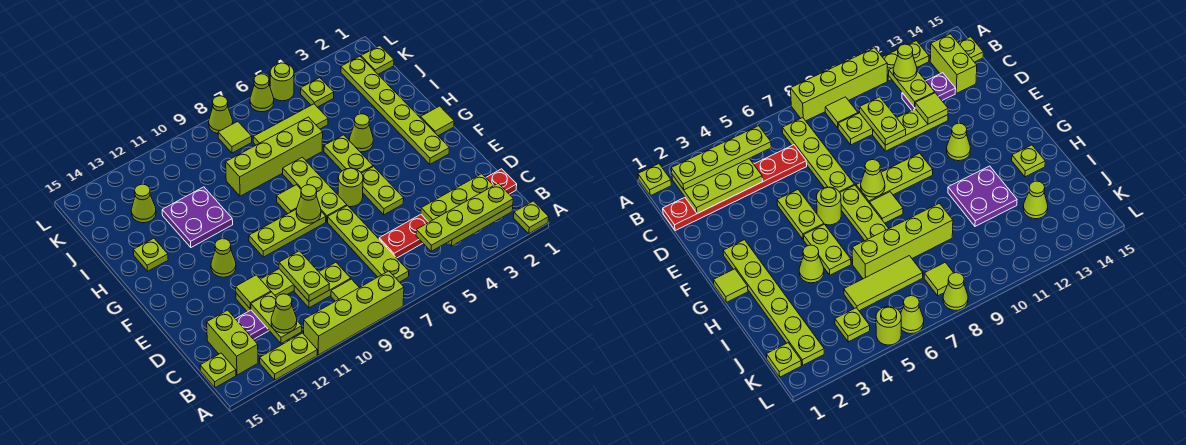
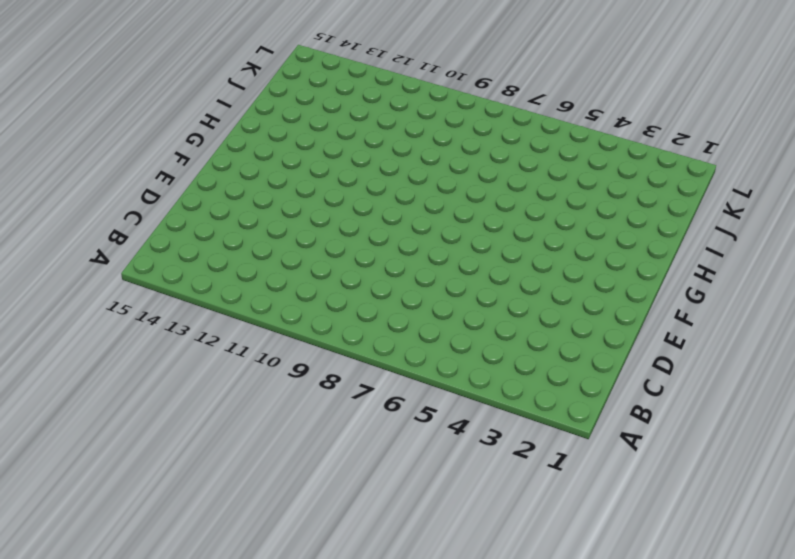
none -> lime plate A1 level 1
none -> lime brick A8:A11 level 1
none -> lime plate A12:A13 level 1
none -> lime plate B7:E7 level 1

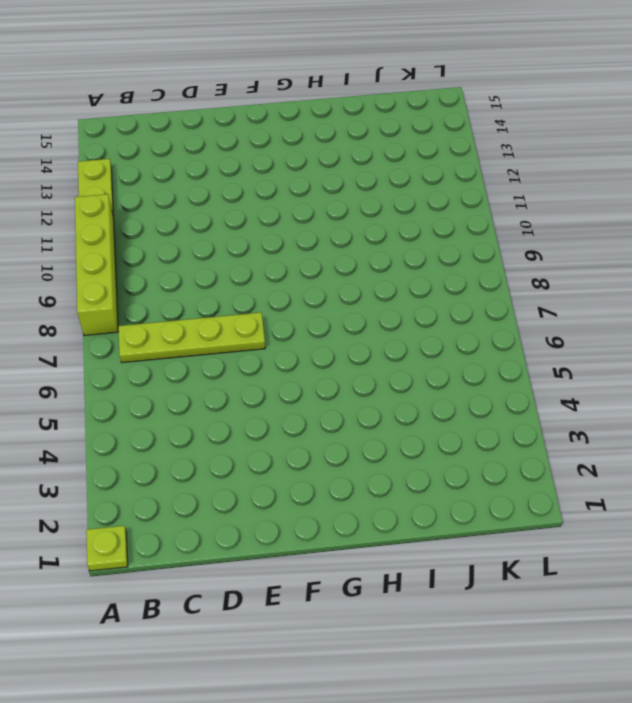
none -> lime tile B9 level 1
none -> lime brick B14:C14 level 1
none -> lime plate B15 level 1
none -> red plate C1:C6 level 1

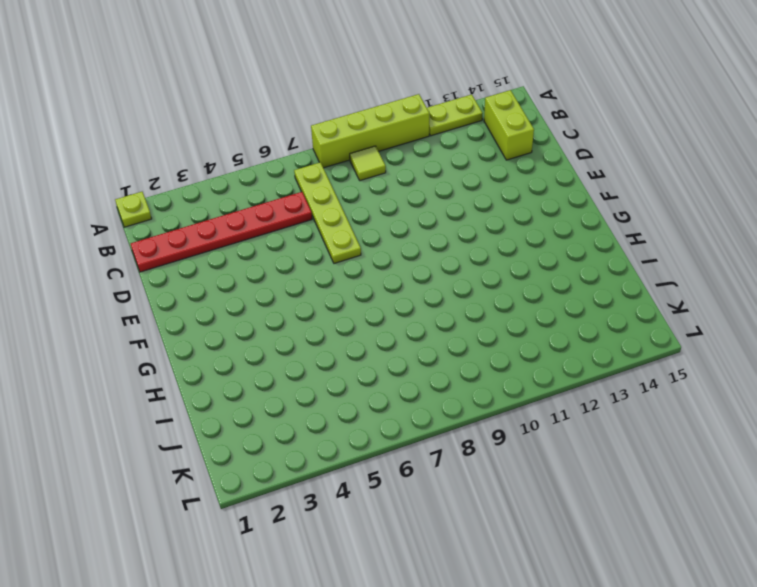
none -> lime plate B15 level 1
none -> lime plate C9:C10 level 1
none -> purple plate C12:C13 level 1
none -> lime plate D10:D12 level 1

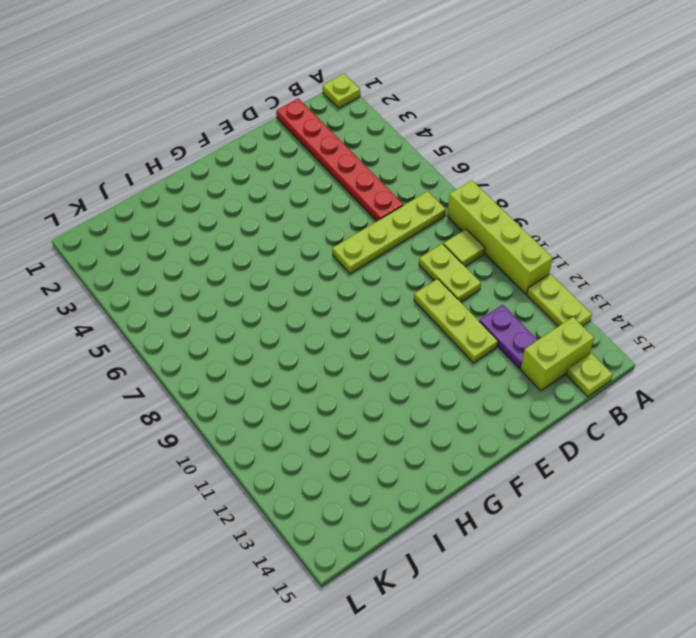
none -> lime plate E5:F5 level 1
none -> lime plate F2:K2 level 1
none -> lime round brick F6 level 1
none -> lime plate F7:H7 level 1

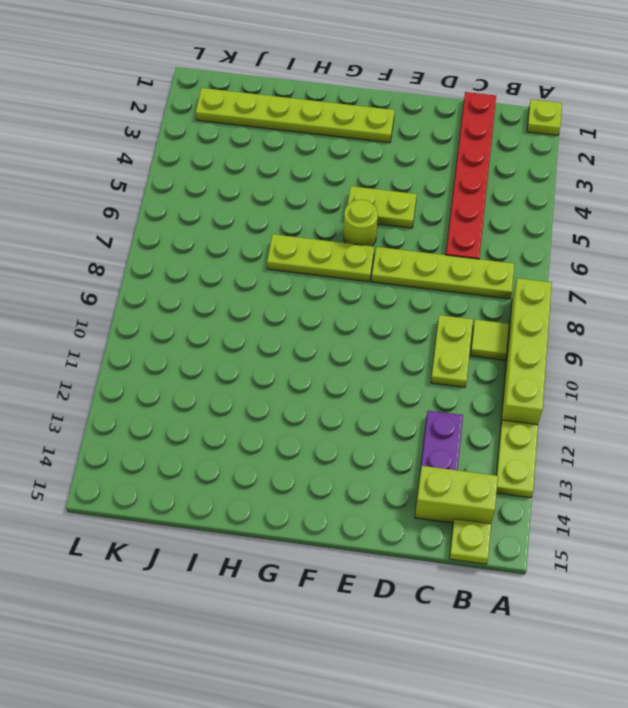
none -> lime plate D10:D12 level 1
none -> lime plate F8:F10 level 1
none -> lime cone F12 level 1
none -> lime tile G1 level 1

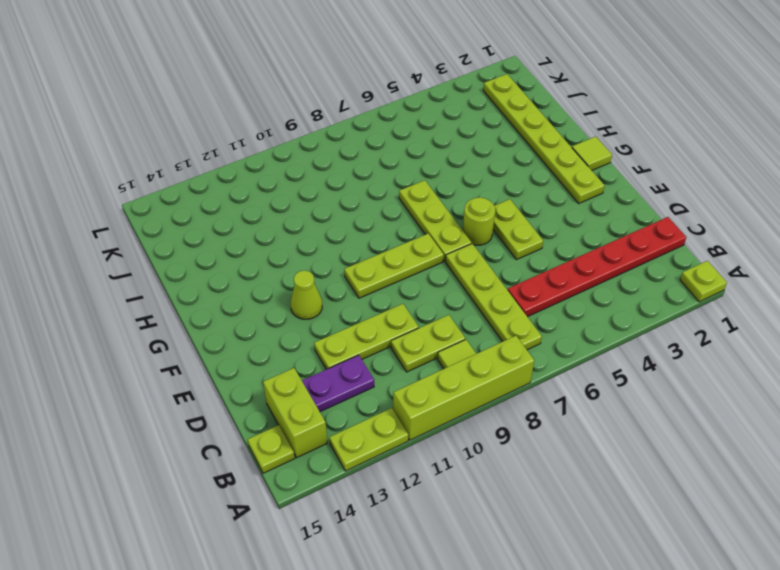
none -> lime plate G5:H5 level 1
none -> lime tile G8 level 1
none -> lime cone H4 level 1
none -> purple plate H11:I12 level 1

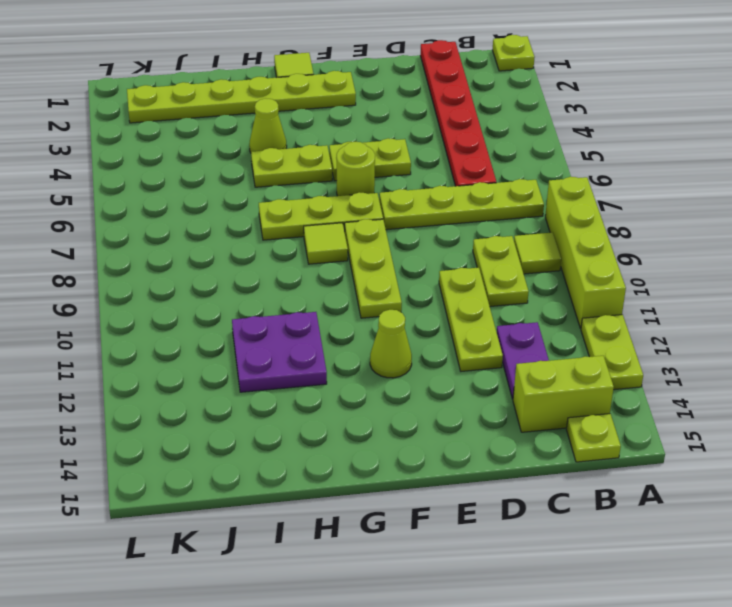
none -> lime plate H14 level 1
none -> lime brick I6:I9 level 1
none -> lime tile J5:J7 level 1
none -> lime cone J13 level 1

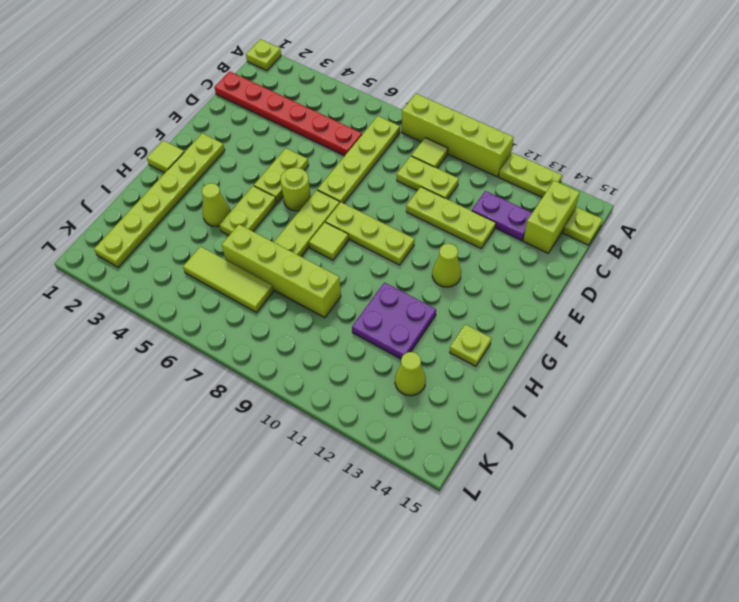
none -> lime plate K1 level 1
none -> lime plate K4 level 1
none -> lime tile K8 level 1
none -> lime round brick L5 level 1

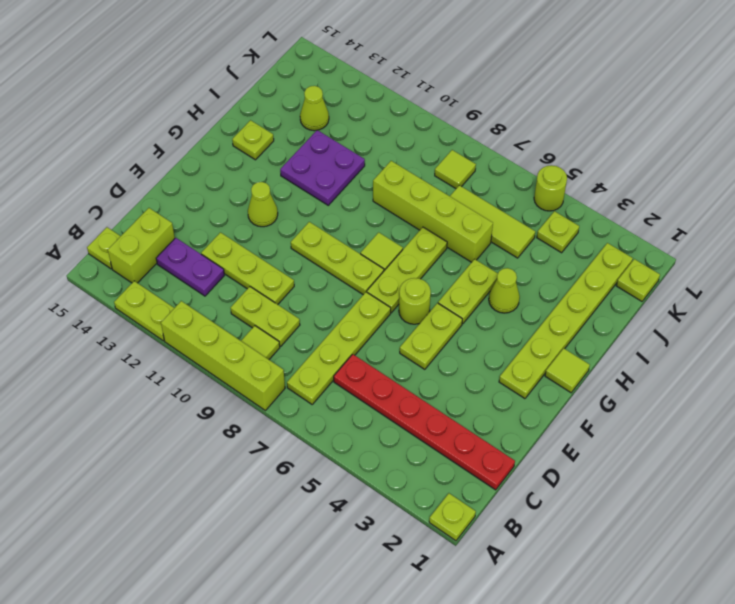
none -> lime cone L6 level 1
none -> lime cone L8 level 1
none -> lime plate B2:C4 level 2
none -> lime plate B12:C12 level 2

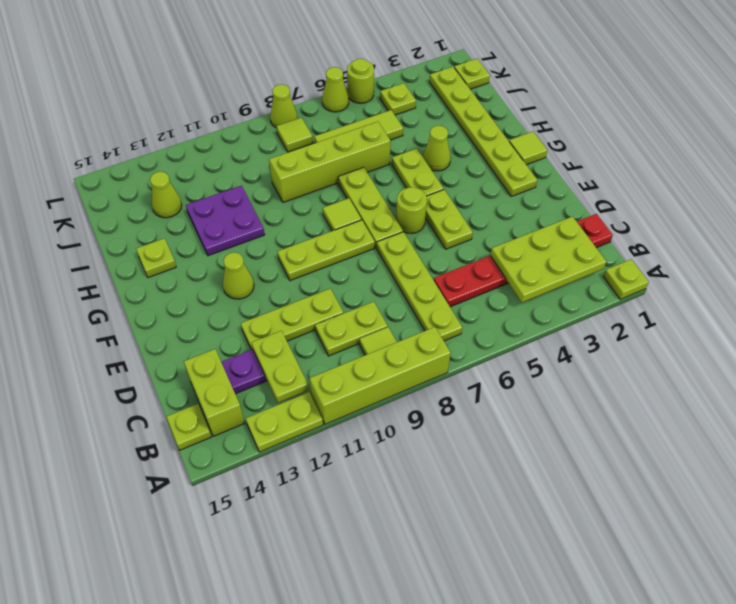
none -> lime plate C10:D10 level 2
none -> lime tile D12 level 2
none -> lime cone F8 level 2
none -> lime plate B2:B5 level 3

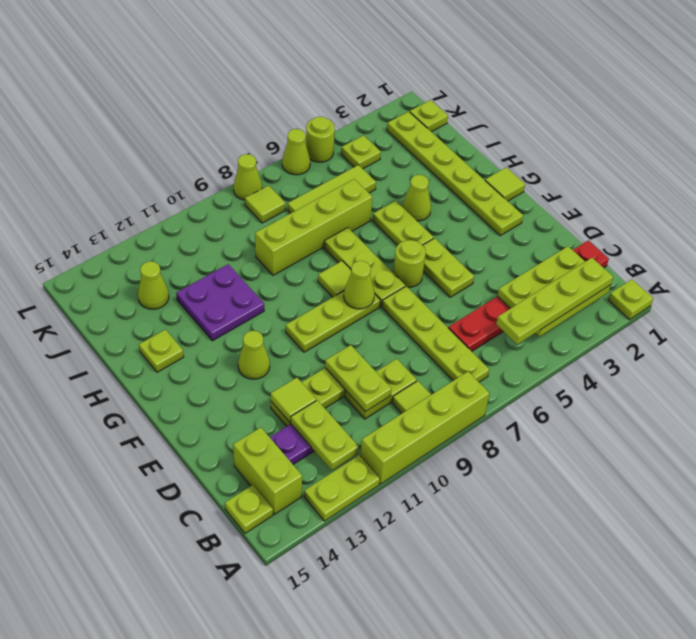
none -> lime cone B12 level 3

